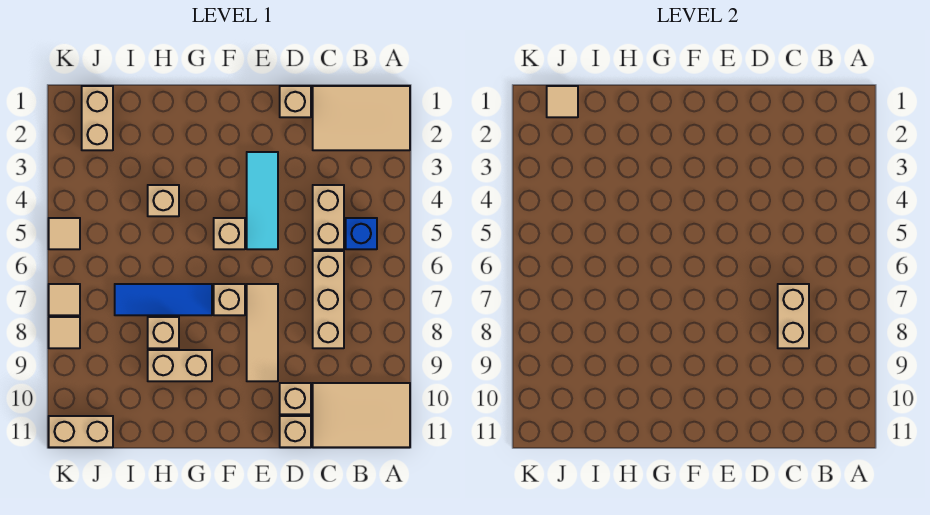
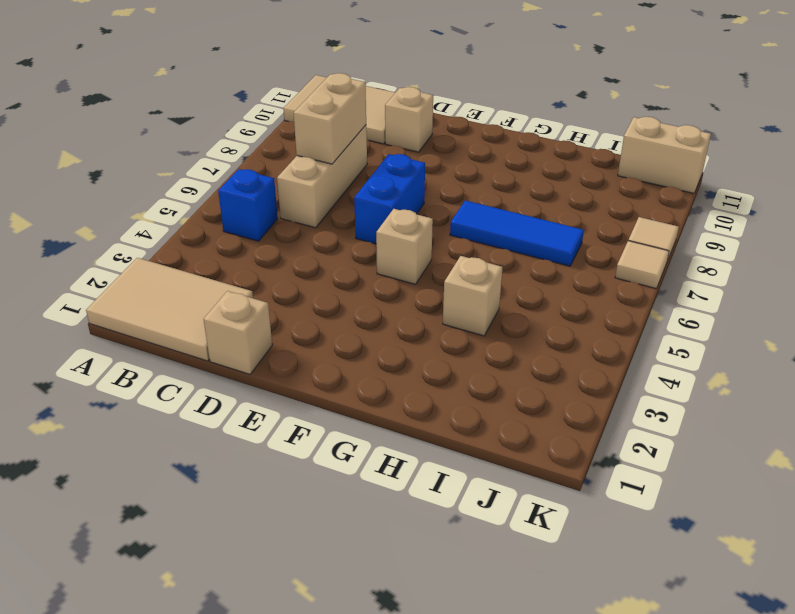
blue brick E6:E7 level 1 -> tan tile E7:E9 level 1
none -> tan brick C4:C5 level 1
none -> tan brick D11 level 1
none -> cyan tile E3:E5 level 1

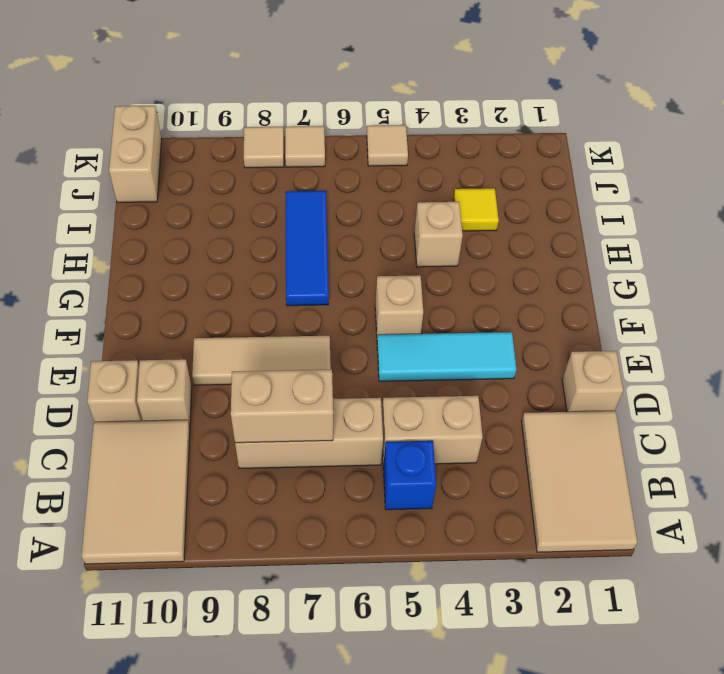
yellow tile I3 level 1 -> none
none -> tan brick F7 level 1
none -> tan brick G9:H9 level 1
none -> tan brick H8 level 1

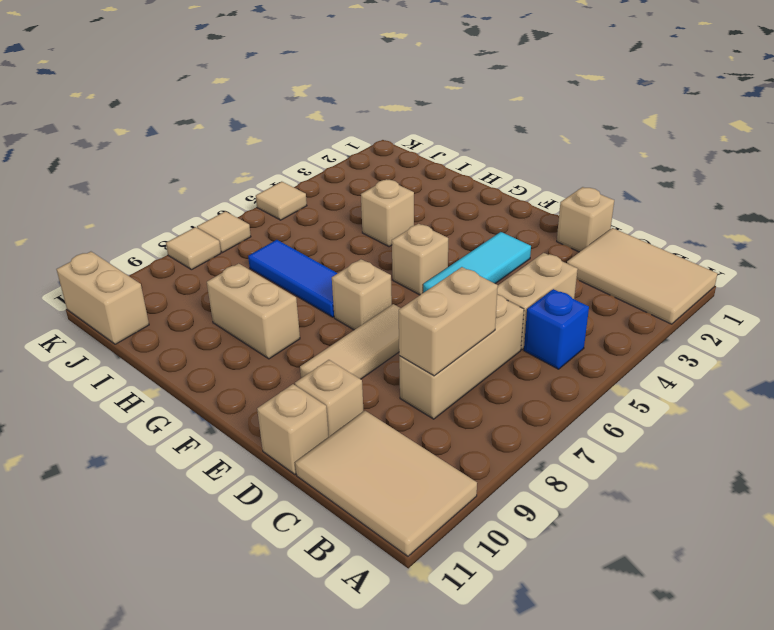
none -> tan brick H8 level 1
none -> tan brick J1:J2 level 1
none -> tan tile J1 level 2

